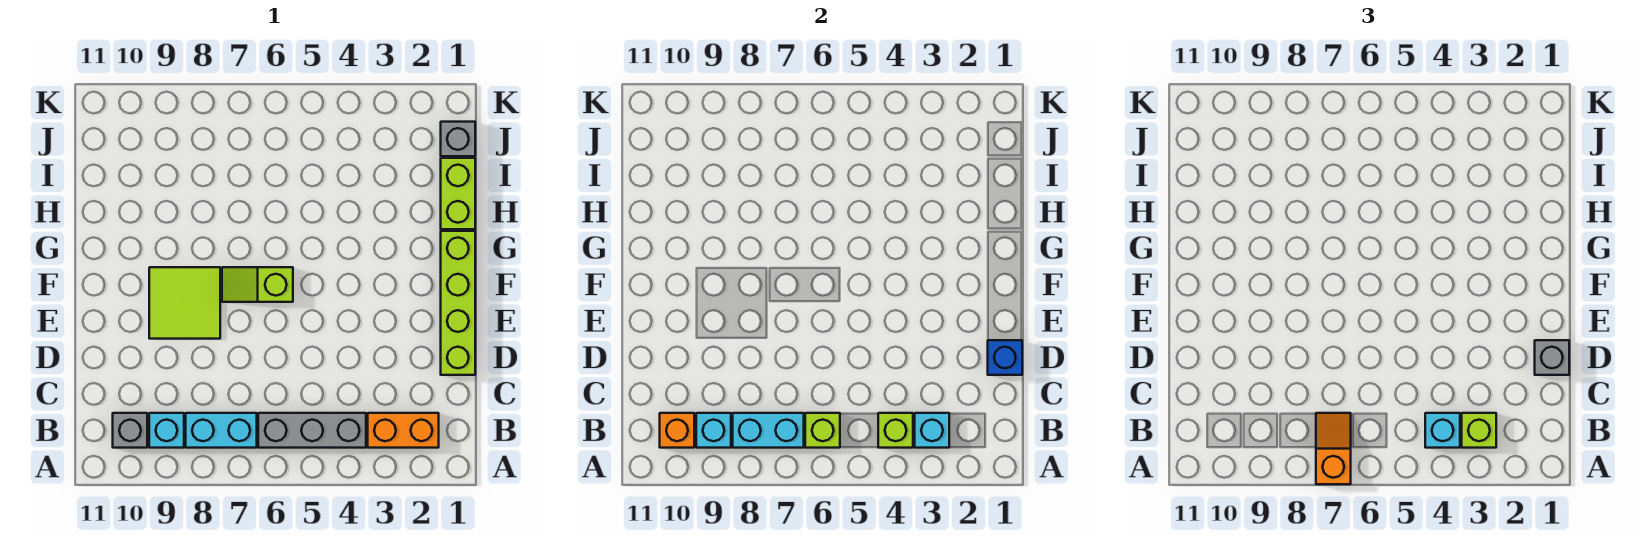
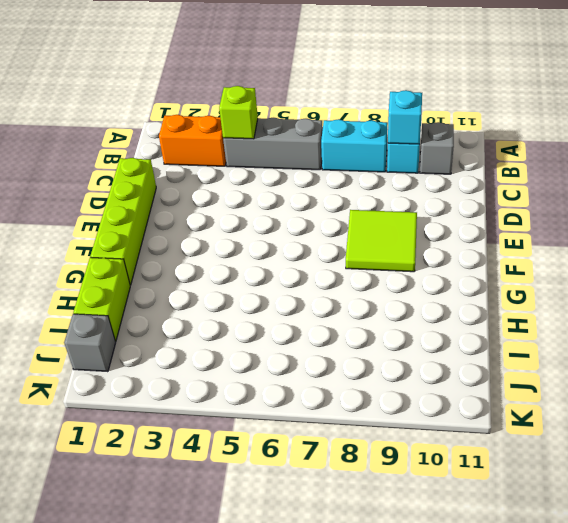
none -> lime slope F6:F7 level 1 top 6
none -> cyan brick B3 level 2
none -> lime brick B6 level 2

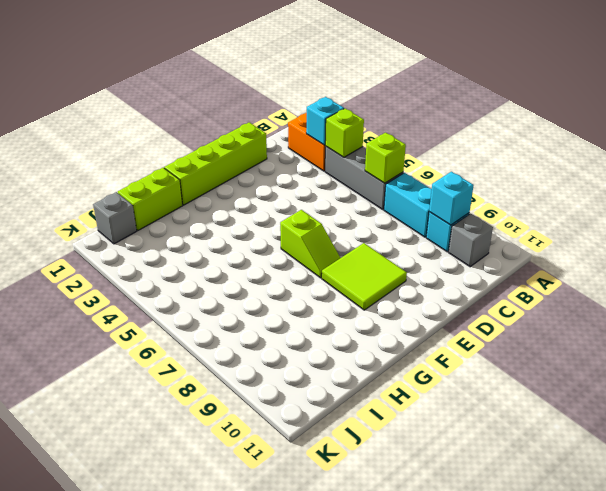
none -> cyan brick B7:B8 level 2
none -> orange brick B10 level 2
none -> blue brick D1 level 2

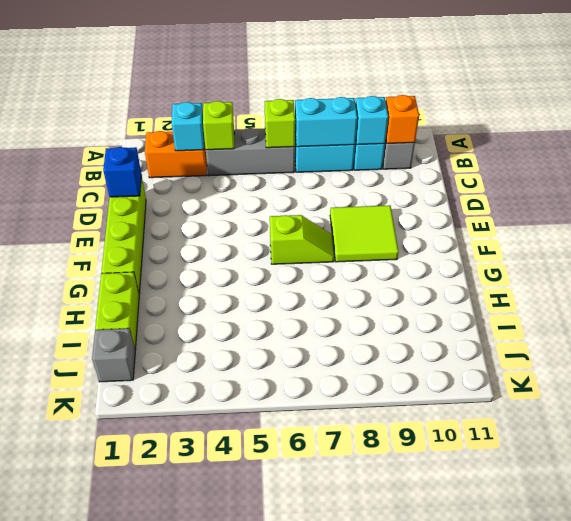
none -> orange slope A7:B7 level 3 top A
none -> lime brick B3 level 3
none -> cyan brick B4 level 3

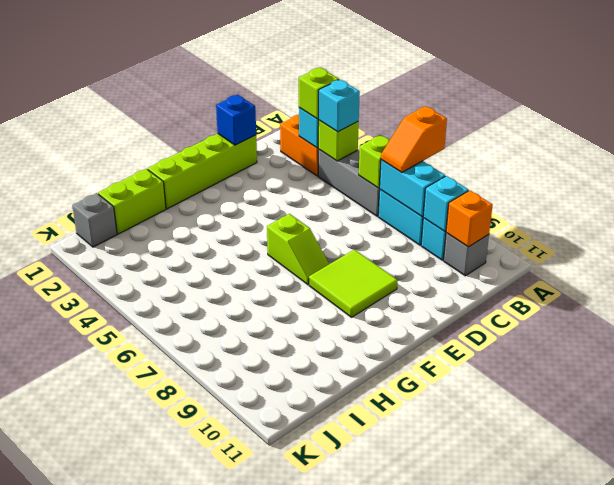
none -> grey brick D1 level 3

